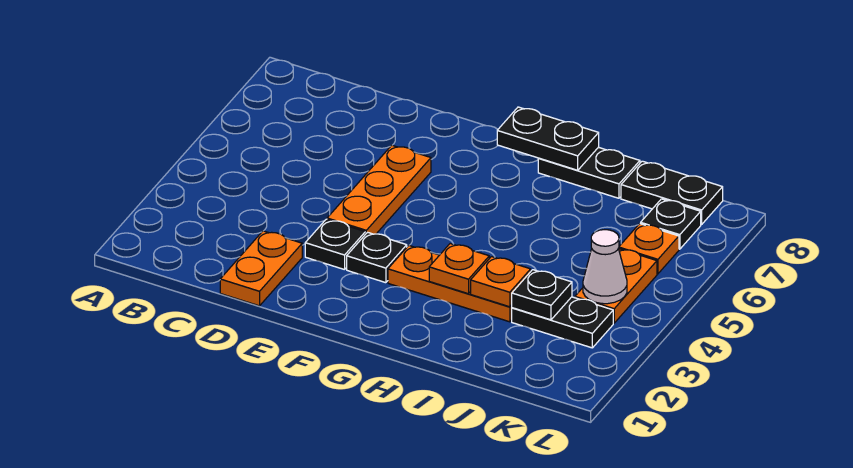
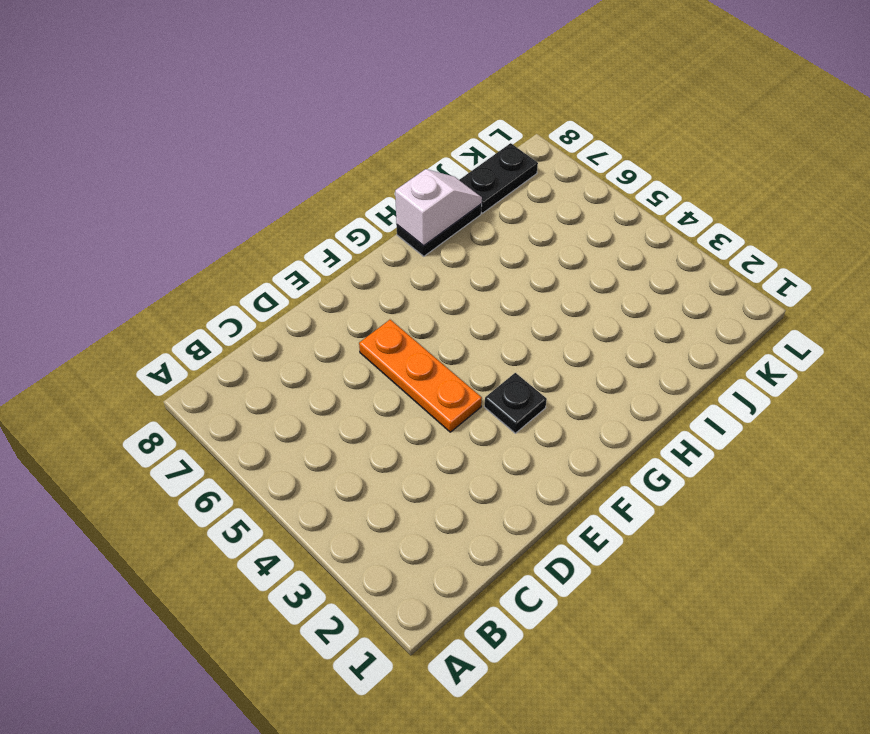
white slope H8:I8 level 2 top H -> black plate G8:H8 level 2
none -> orange plate D1:D2 level 1
none -> black plate E3 level 1
none -> orange plate G3:I3 level 1

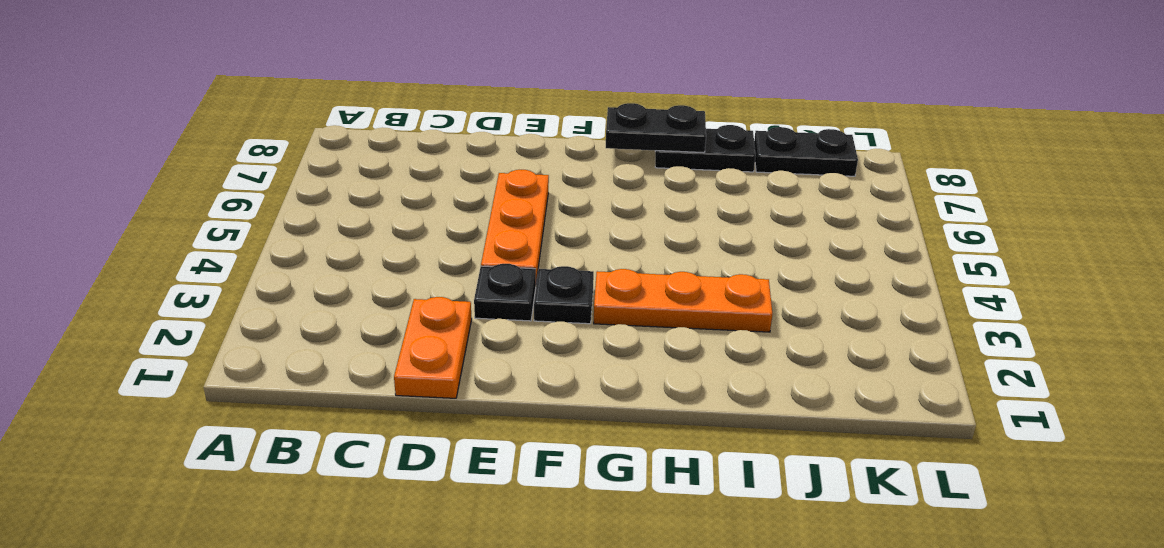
none -> black plate J3:K3 level 1
none -> orange plate K4:K5 level 1
none -> orange plate K6 level 1

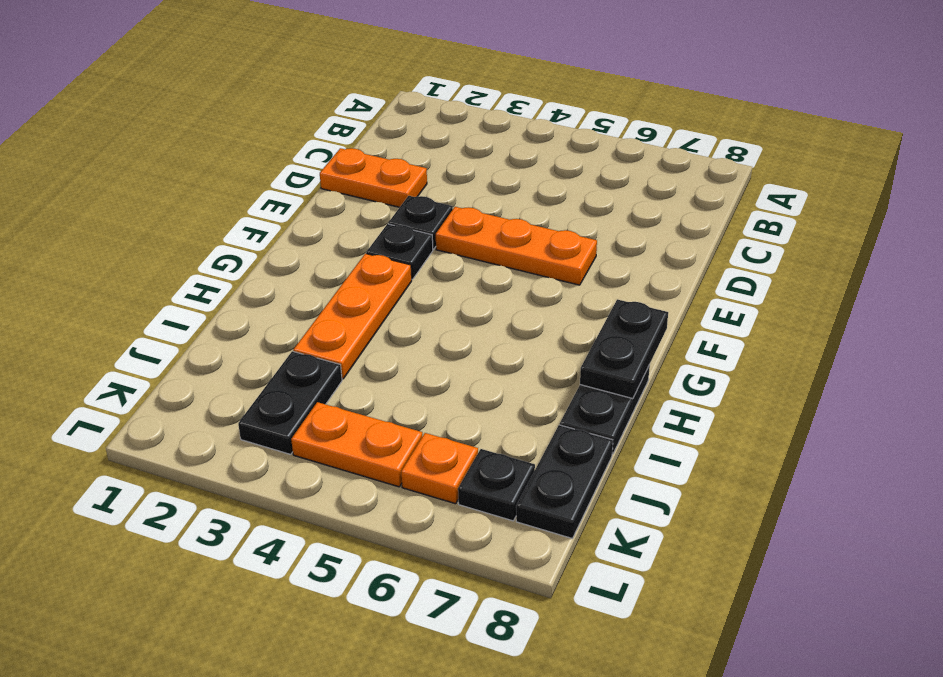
none -> orange plate H3 level 2
none -> orange plate I3 level 2
none -> black plate J3 level 2

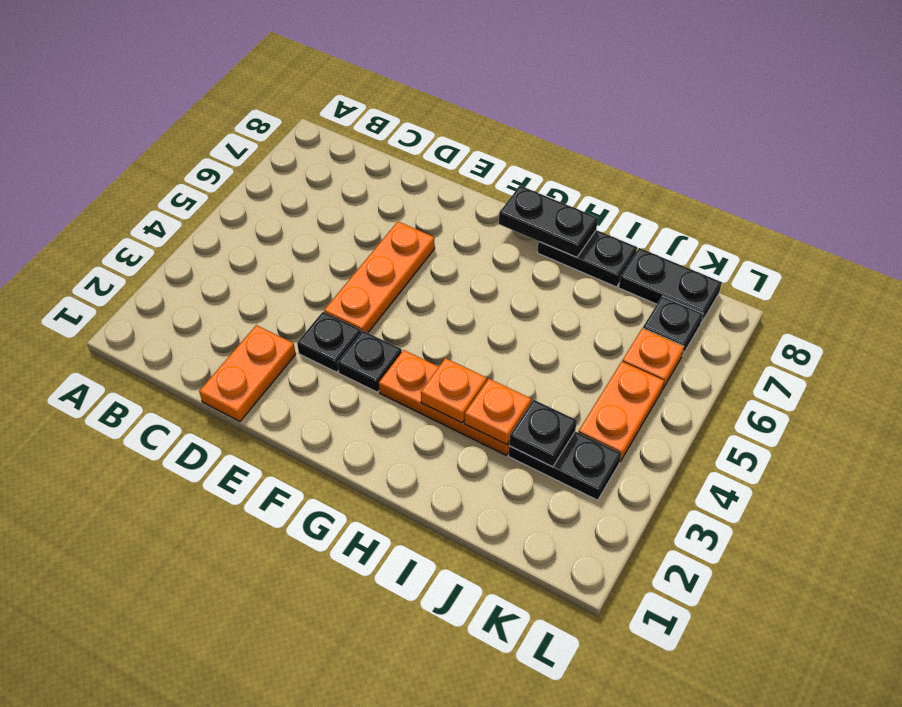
none -> white cone K4 level 2

